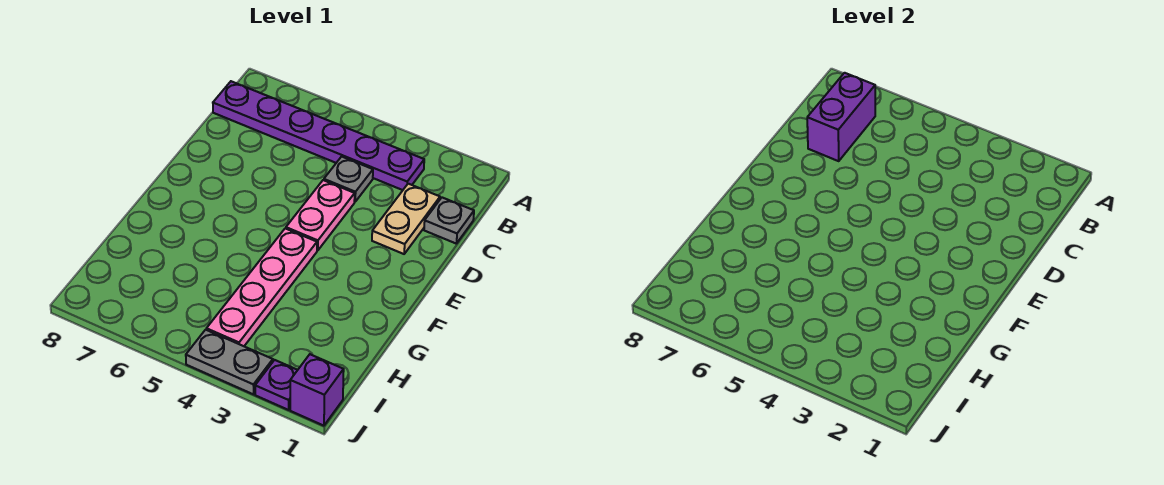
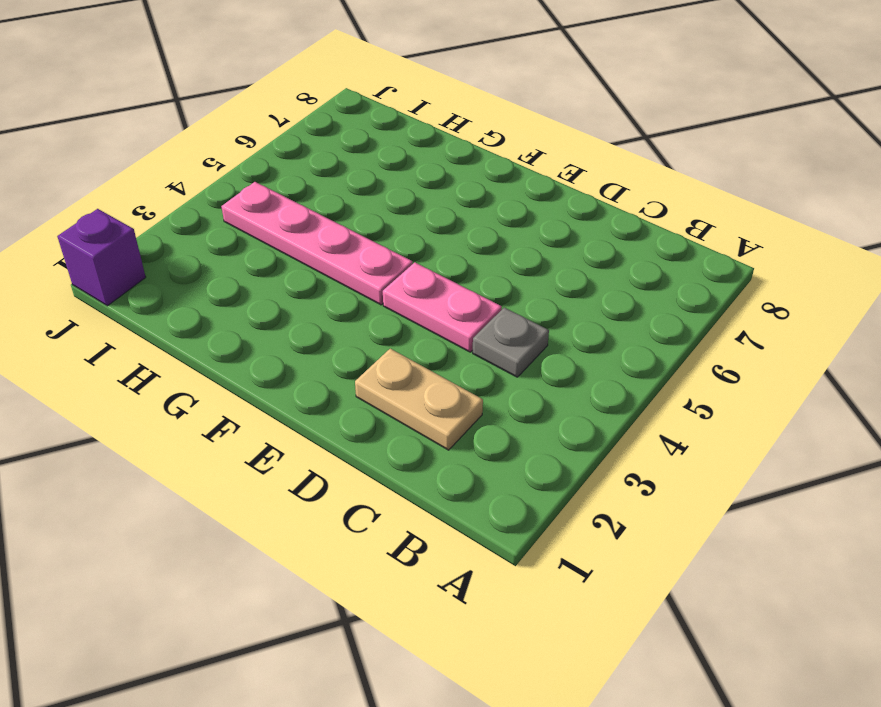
none -> purple plate B3:B8 level 1
none -> grey plate C1 level 1

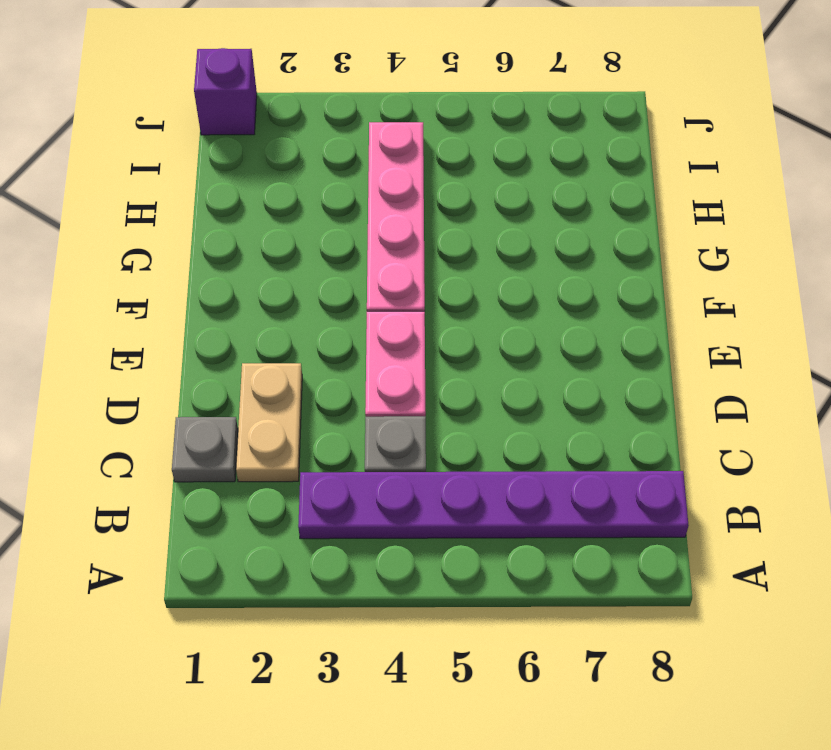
none -> purple plate J2 level 1
none -> grey plate J3:J4 level 1

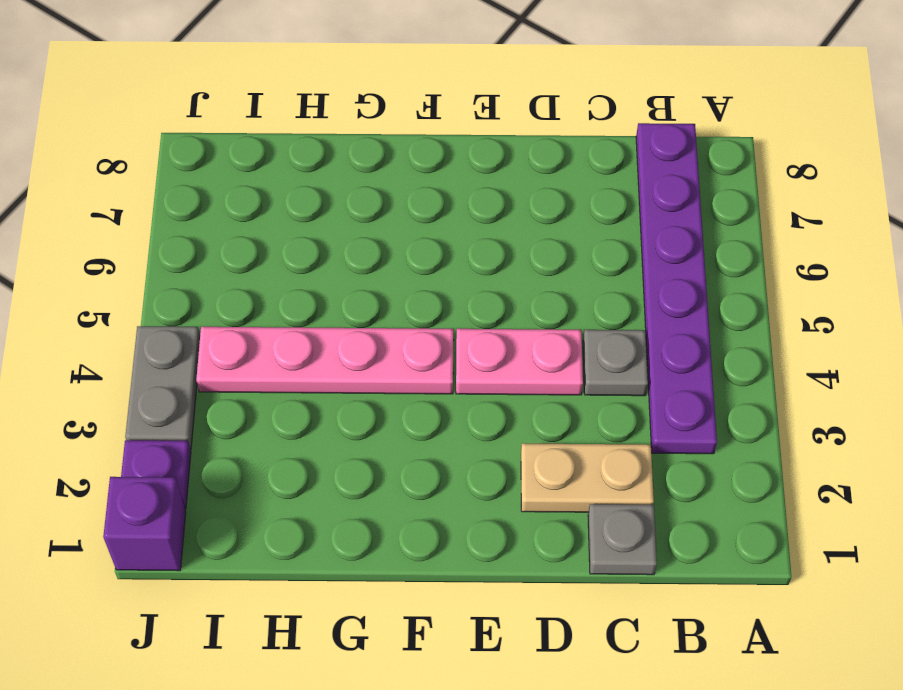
none -> purple brick B7:C7 level 2

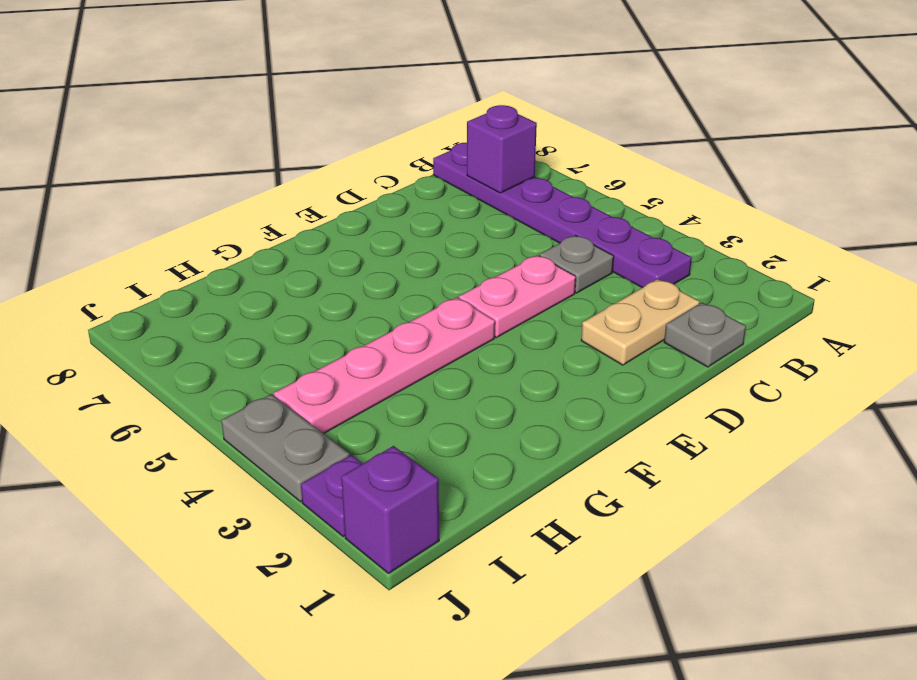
purple brick B7 level 2 -> purple brick B7:C7 level 2

